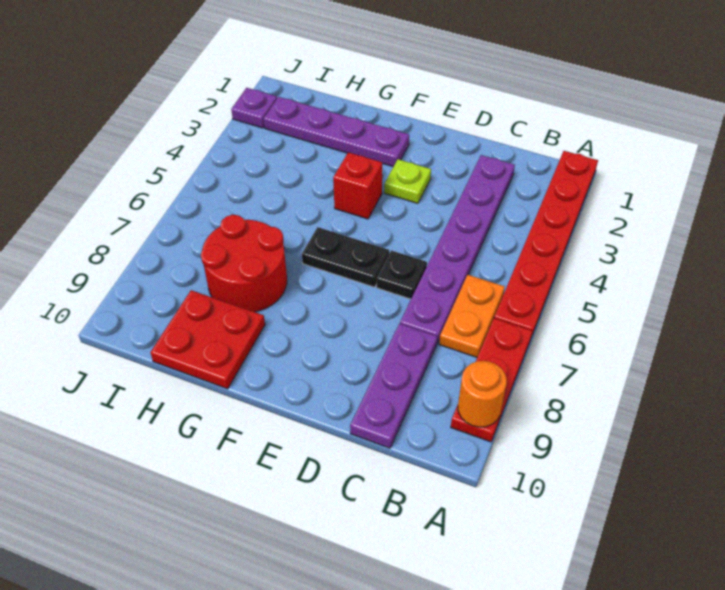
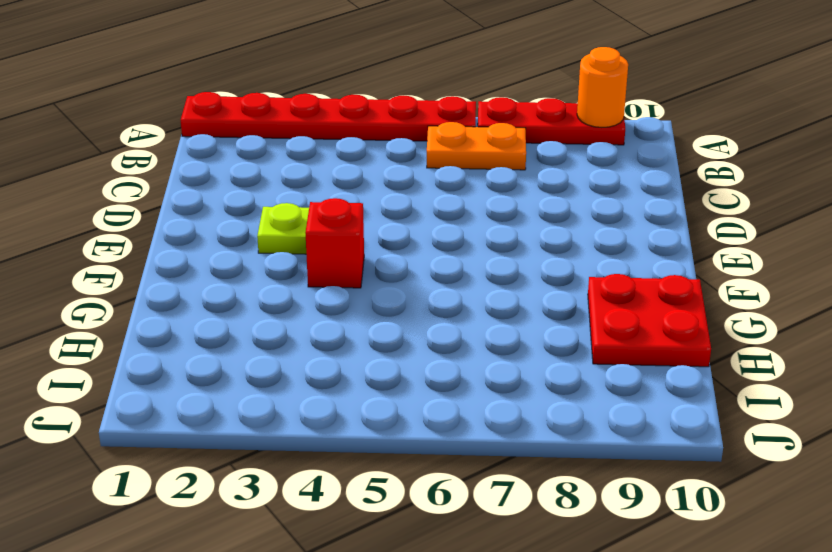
none -> purple plate C2:C7 level 1
none -> purple plate C8:C10 level 1
none -> black plate D6 level 1

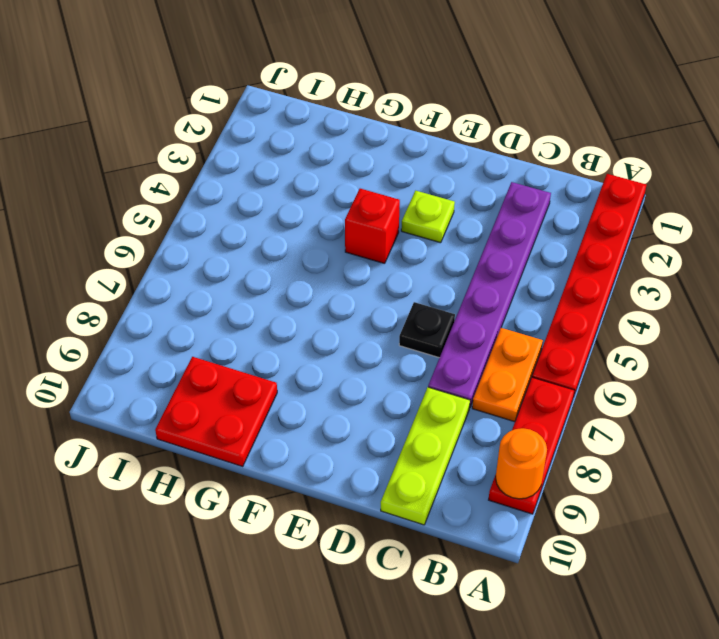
lime plate C8:C10 level 1 -> purple plate C8:C10 level 1
none -> black plate E6:F6 level 1
none -> purple plate F2:I2 level 1
none -> red round brick G7:H8 level 1

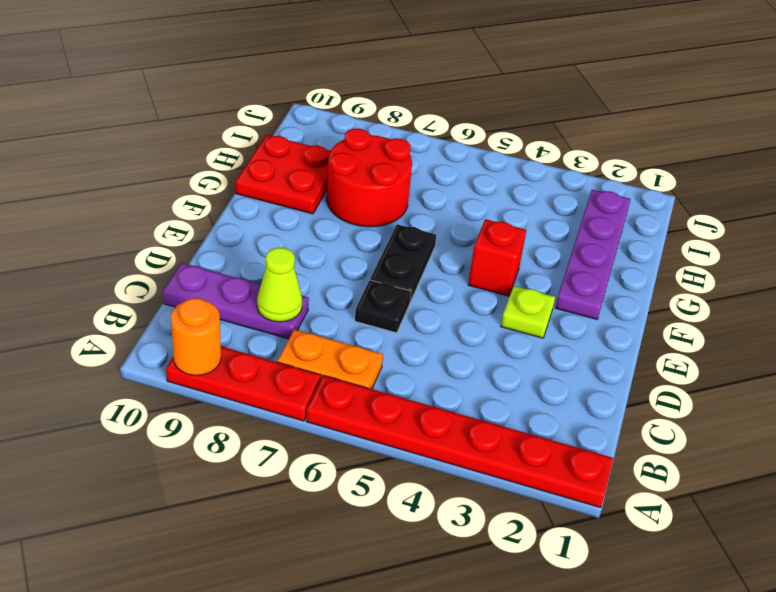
lime cone C8 level 2 -> none
none -> purple plate C2:C7 level 1
none -> purple plate J2 level 1

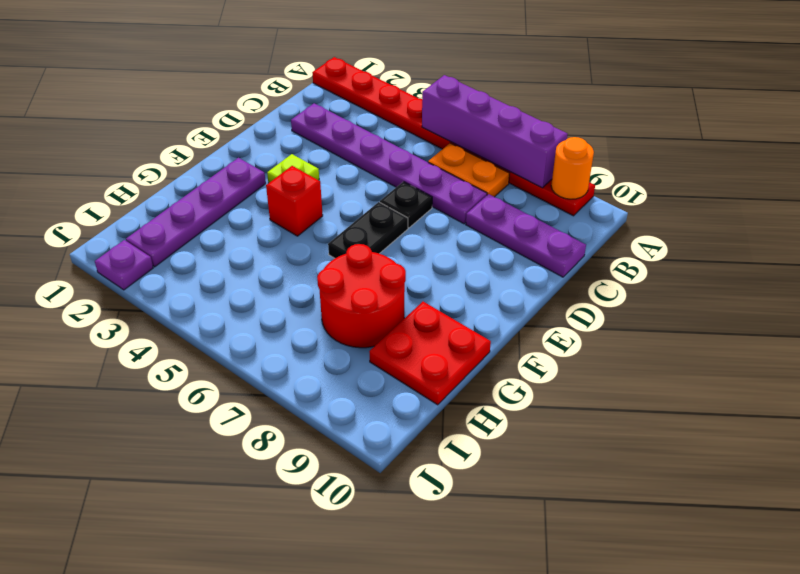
purple brick A5:A8 level 2 -> none

